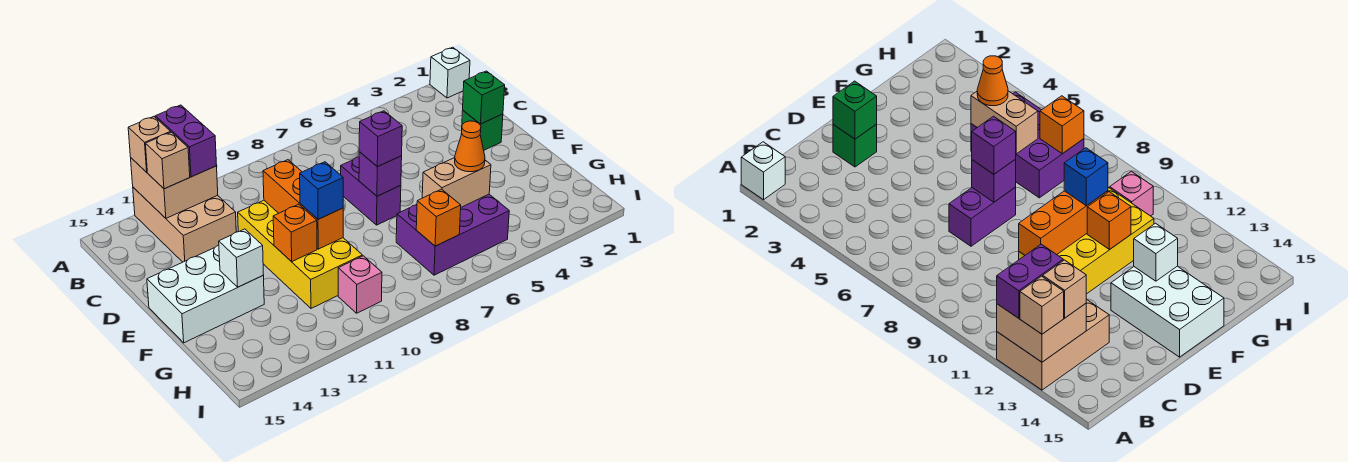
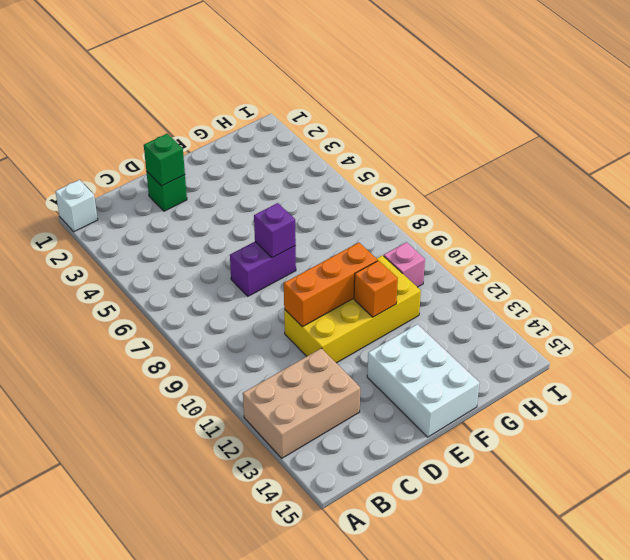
none -> purple brick G5:H7 level 1
none -> tan brick A12:B13 level 2
none -> white brick F13 level 2

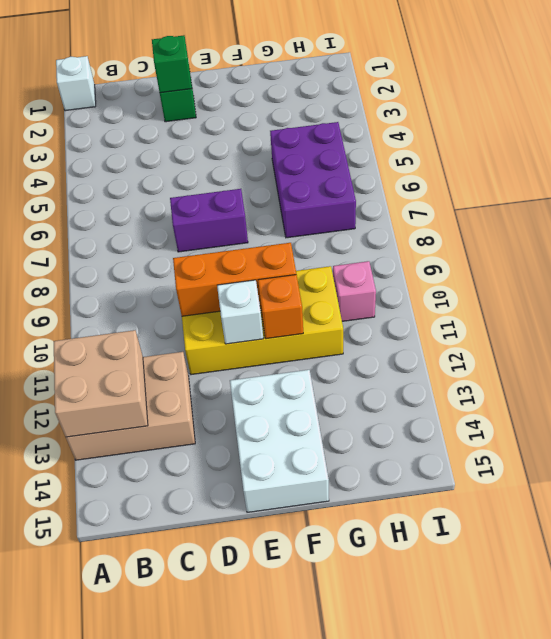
white brick E11 level 2 -> white brick F13 level 2
none -> purple brick E7 level 2
none -> tan brick G5:G6 level 2
none -> orange brick H7 level 2

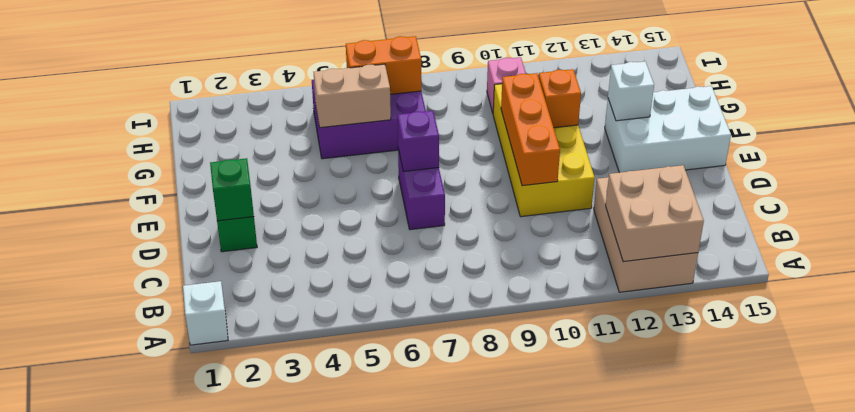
orange brick H6:H7 level 2 -> orange brick H7 level 2
none -> purple brick A12:B12 level 3
none -> tan brick A13 level 3
none -> tan brick B13 level 3

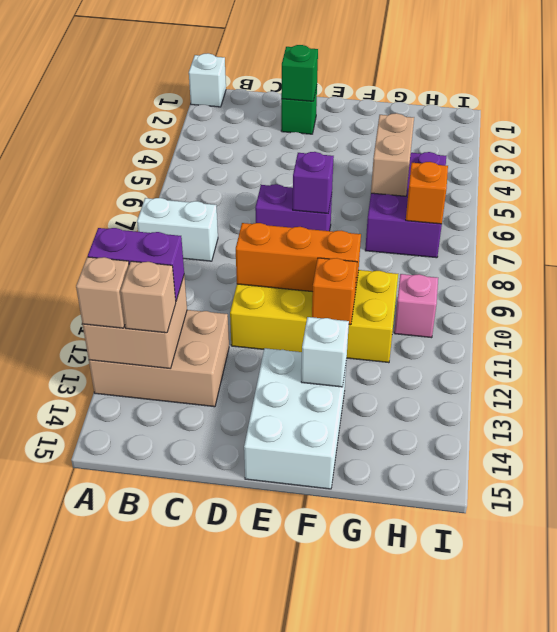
white brick A8:B8 level 1 -> none
none -> purple brick E7 level 3
none -> blue brick F10 level 3
none -> orange cone G5 level 3

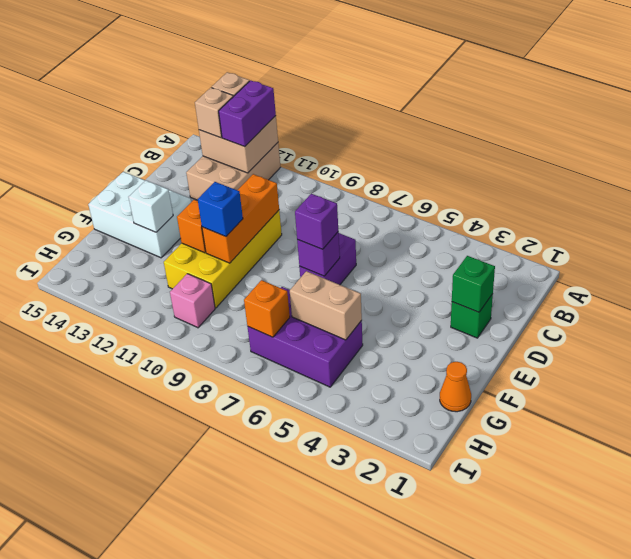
orange cone G1 level 1 -> orange cone G5 level 3
none -> white brick A1 level 1

